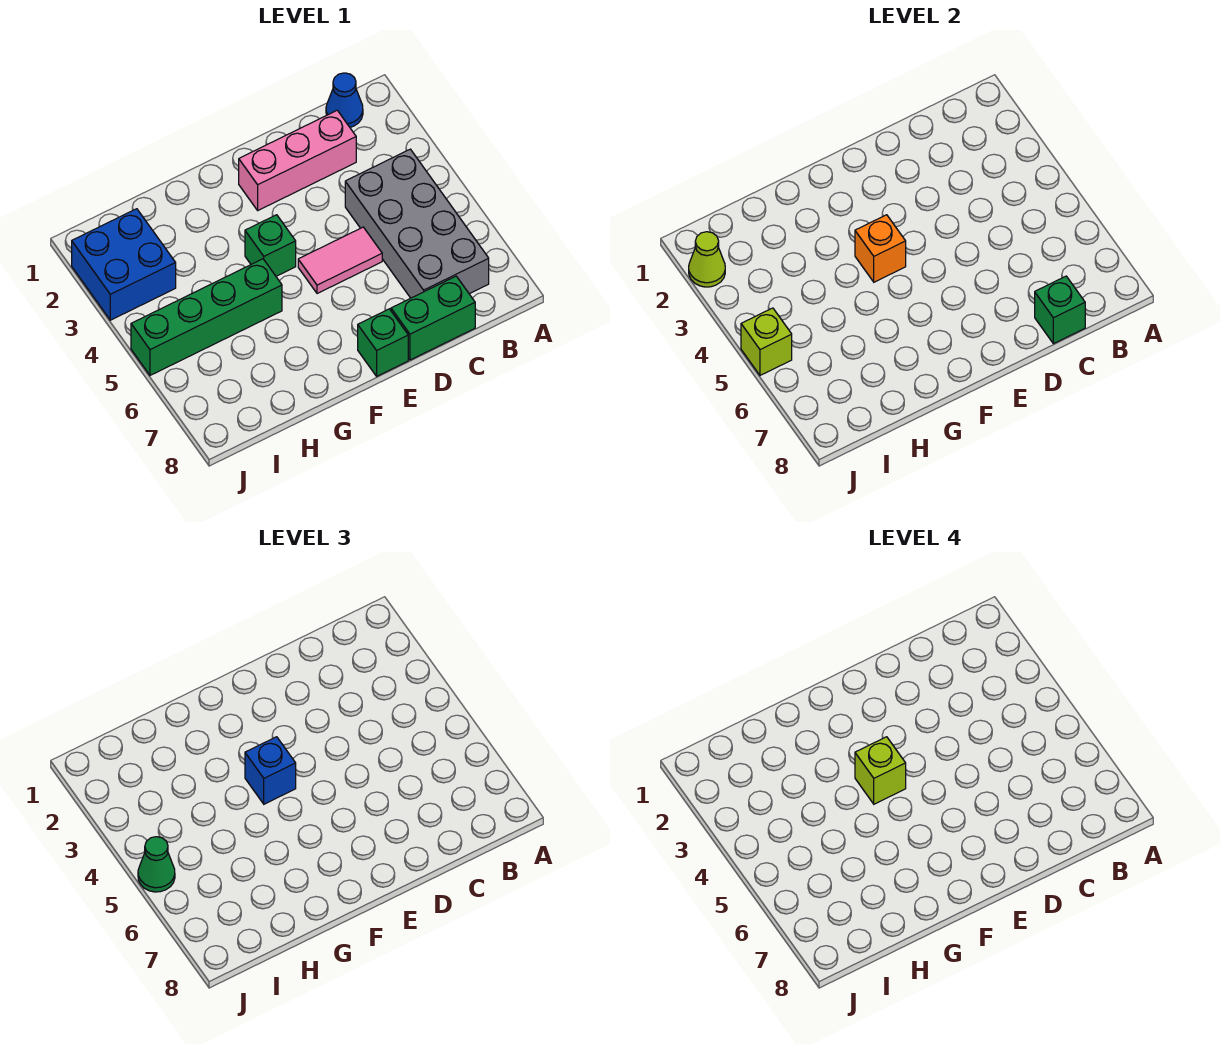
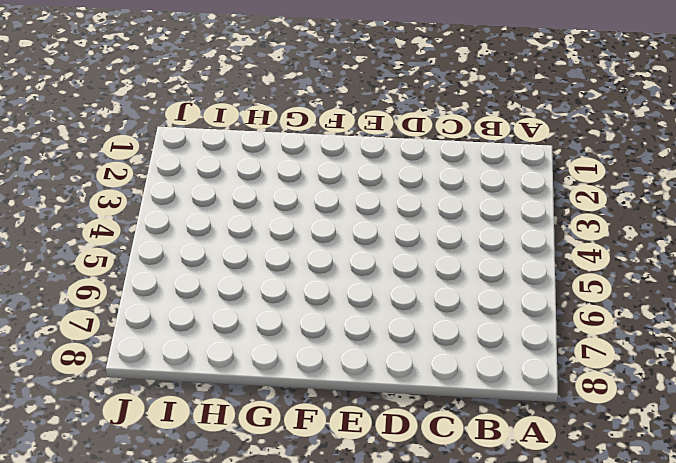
none -> blue cone B1 level 1
none -> grey brick B4:C7 level 1
none -> pink brick C2:E2 level 1

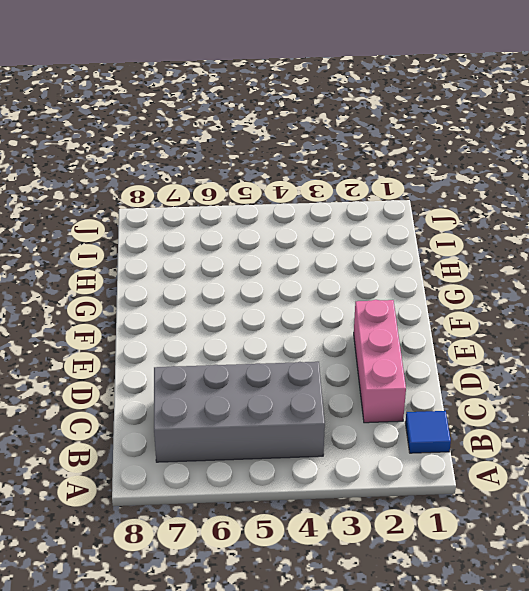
blue tile B1 level 1 -> blue cone B1 level 1
none -> green brick C8:D8 level 1
none -> pink tile D5:E5 level 1
none -> green brick E8 level 1

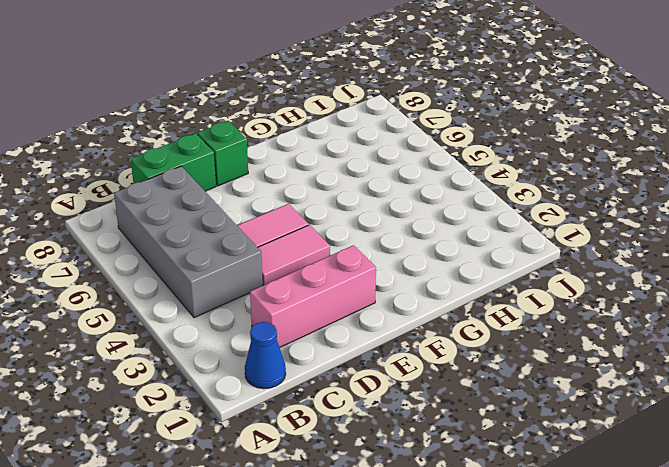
pink tile D4:E4 level 1 -> none
none -> green brick F4 level 1
none -> green brick G5:J5 level 1
none -> blue brick I2:J3 level 1

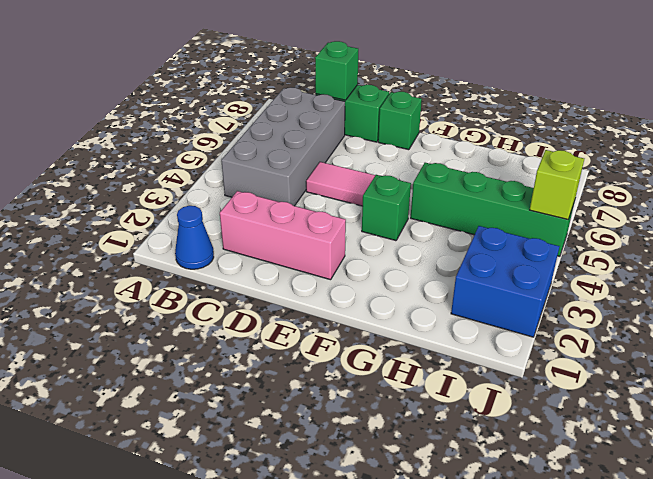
none -> orange brick F4 level 2
none -> lime cone J2 level 2
none -> blue brick F4 level 3

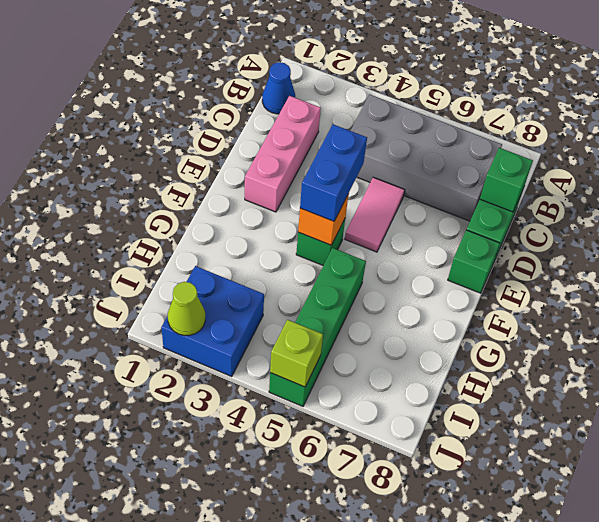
blue brick E4:F4 level 3 -> blue brick F4 level 3
none -> green cone J5 level 3
none -> lime brick F4 level 4

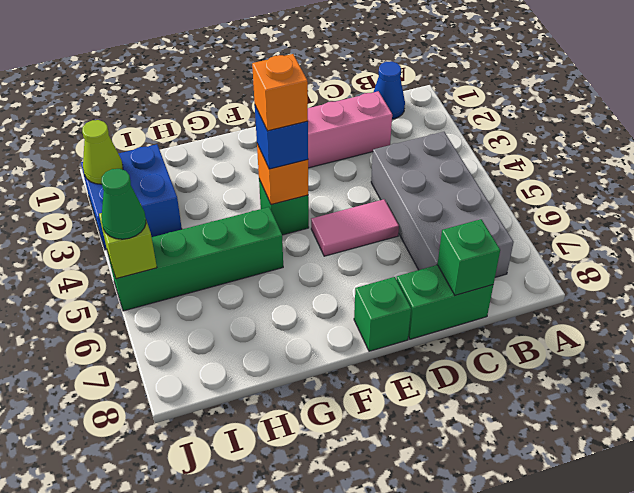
orange brick F4 level 4 -> lime brick F4 level 4

